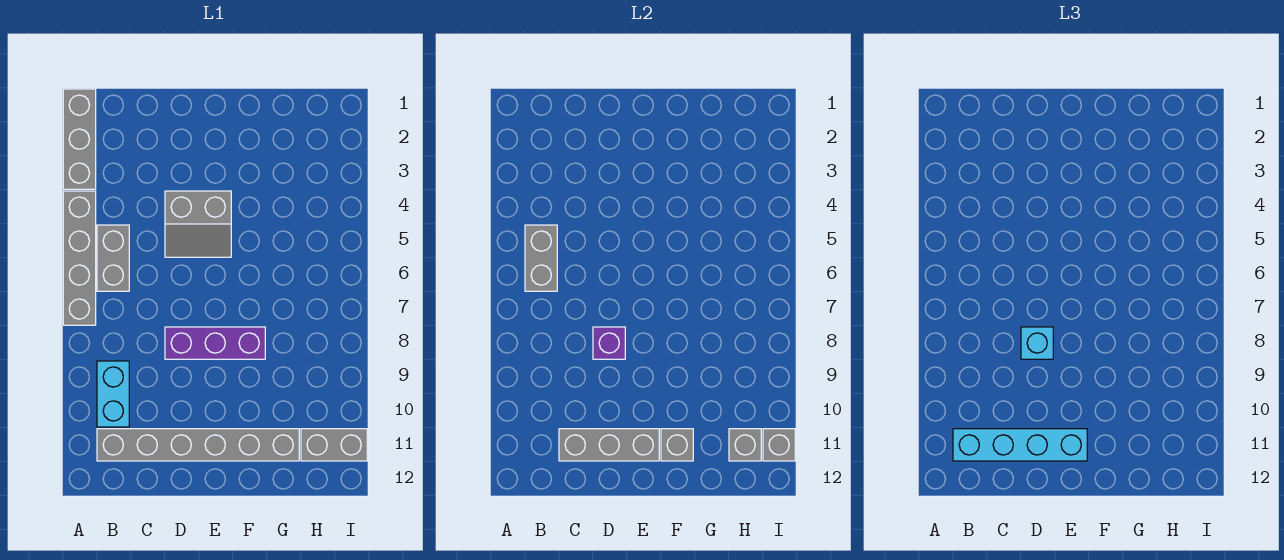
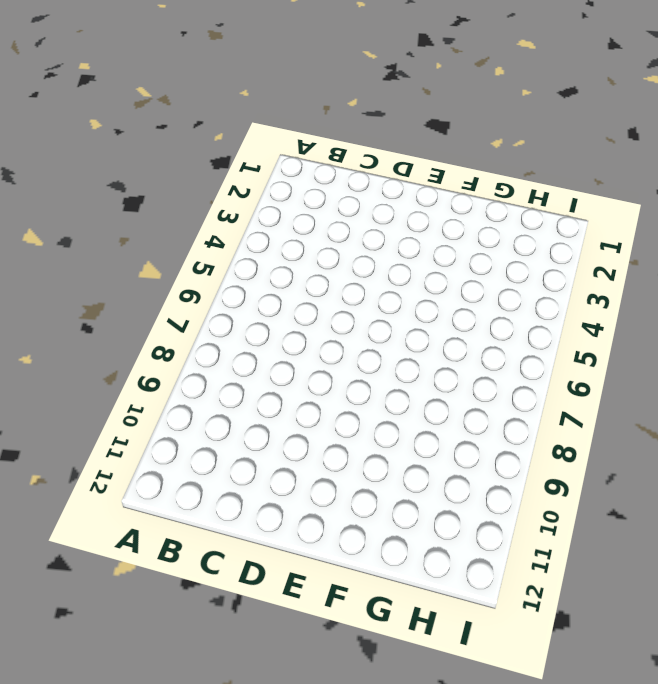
none -> grey brick A1:A3 level 1
none -> grey brick A4:A7 level 1
none -> grey brick B5:B6 level 1

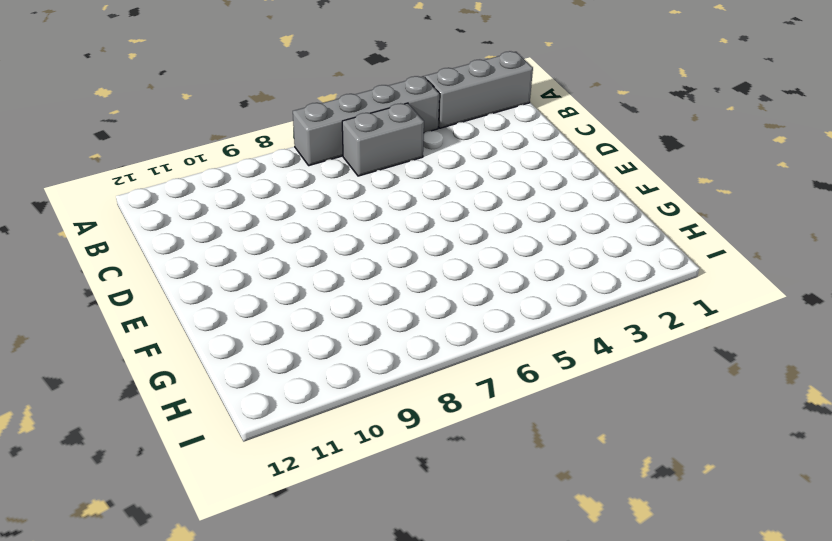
none -> cyan brick B9:B10 level 1
none -> grey brick B11:G11 level 1
none -> grey slope D4:E5 level 1 top 4

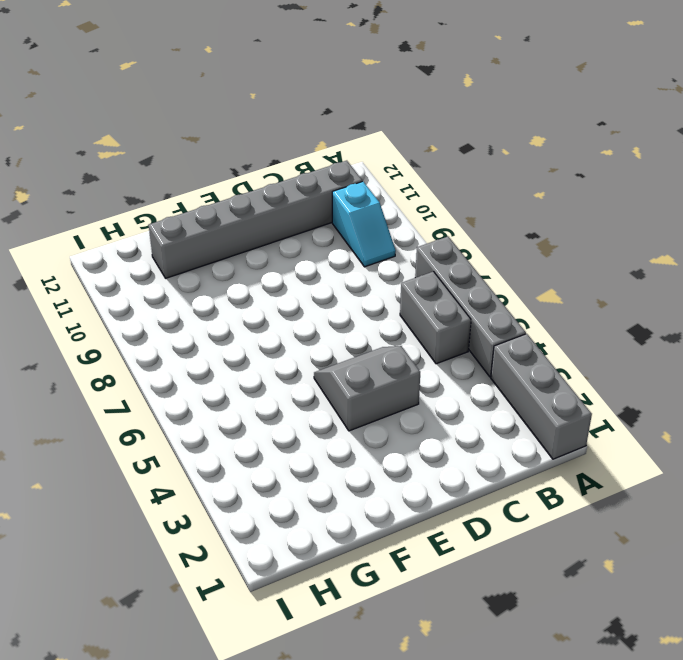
cyan slope B9:B10 level 1 top 10 -> cyan brick B9:B10 level 1
none -> purple brick D8:F8 level 1
none -> grey brick H11:I11 level 1
none -> grey brick B5:B6 level 2

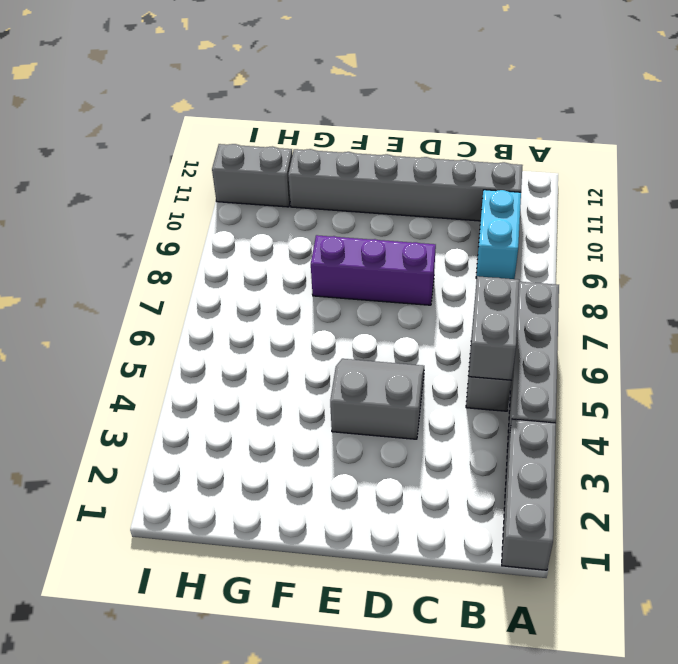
none -> grey brick C11:E11 level 2
none -> purple brick D8 level 2
none -> grey brick F11 level 2

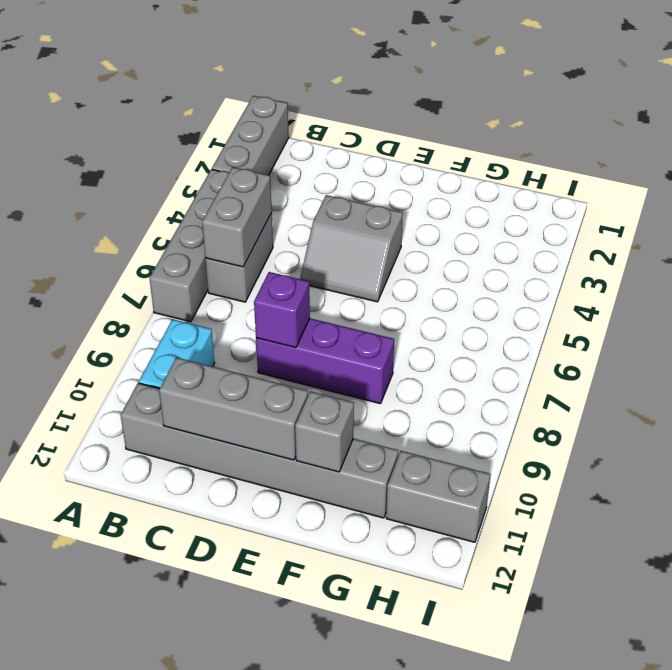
none -> grey brick H11 level 2
none -> grey brick I11 level 2
none -> cyan brick B11:E11 level 3

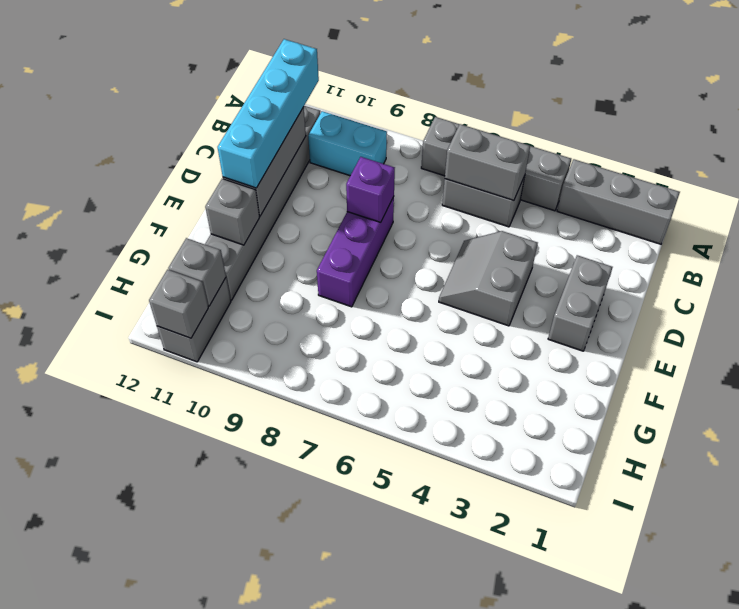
grey brick D2:E2 level 1 -> none
none -> cyan brick D8 level 3

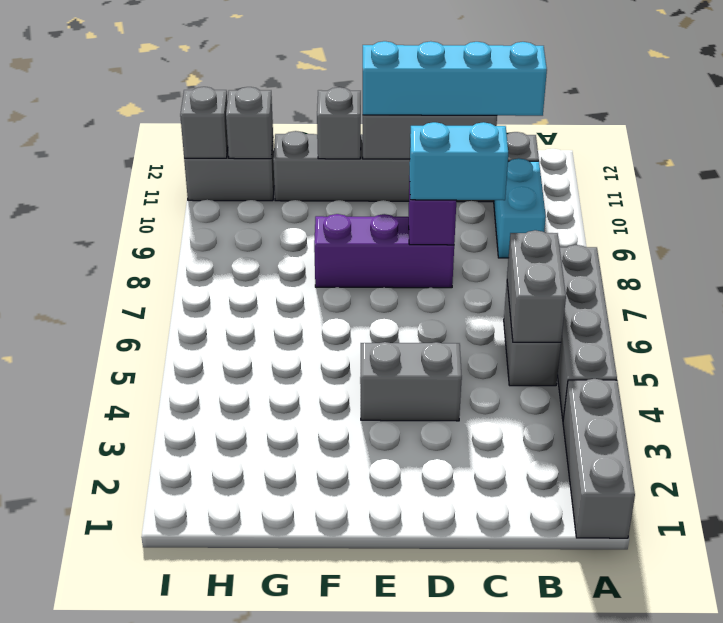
cyan brick C8:D8 level 3 -> cyan brick D8 level 3

